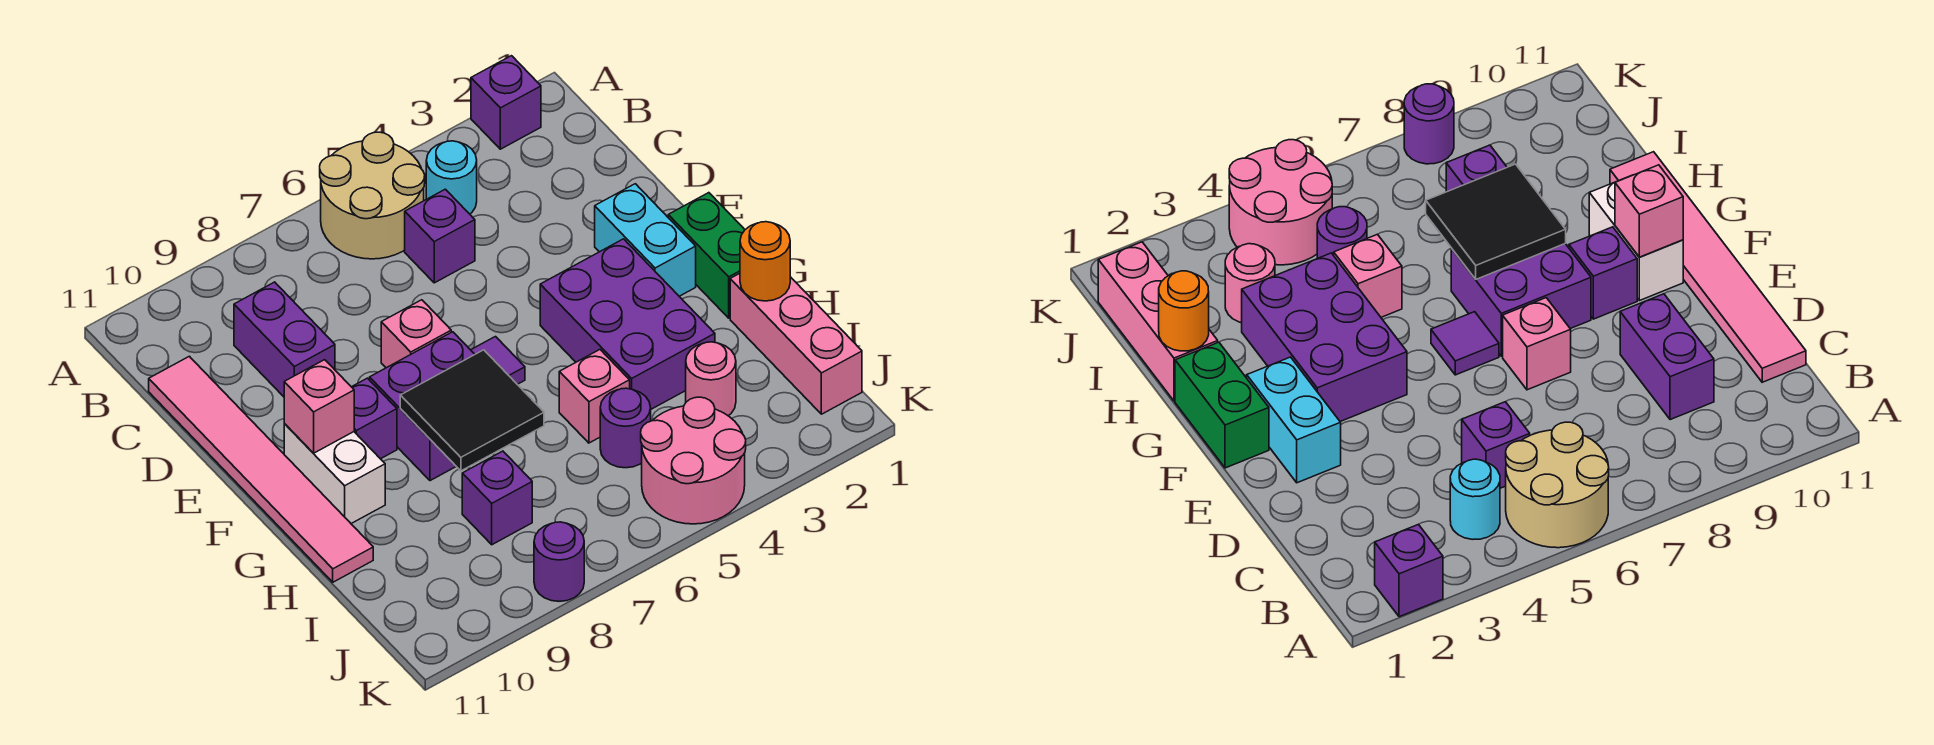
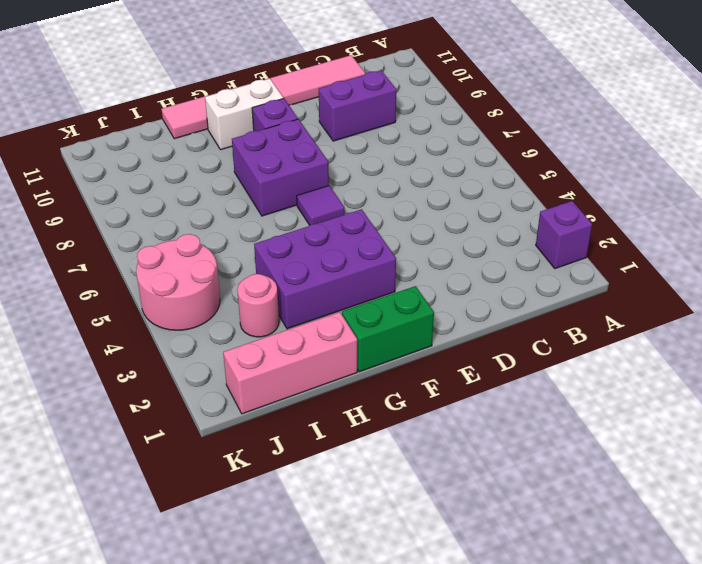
none -> tan round brick A5:B6 level 1
none -> cyan round brick B4 level 1
none -> purple brick C5 level 1

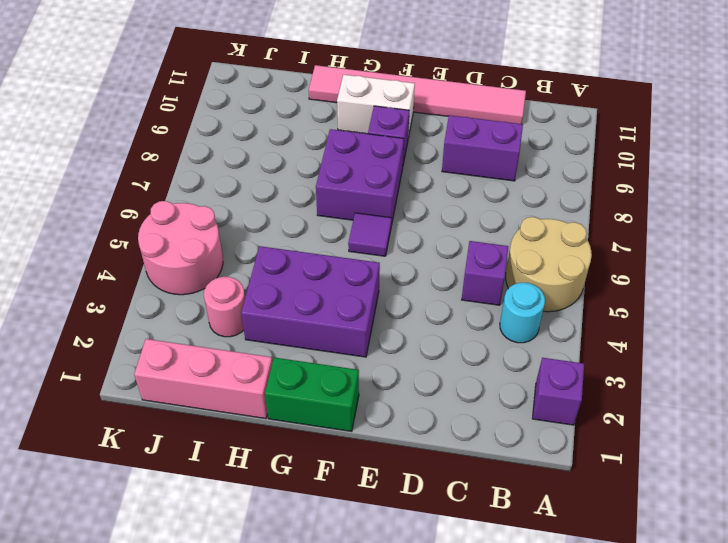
none -> cyan brick E2:F2 level 1
none -> pink brick E7 level 1
none -> pink brick H5 level 1

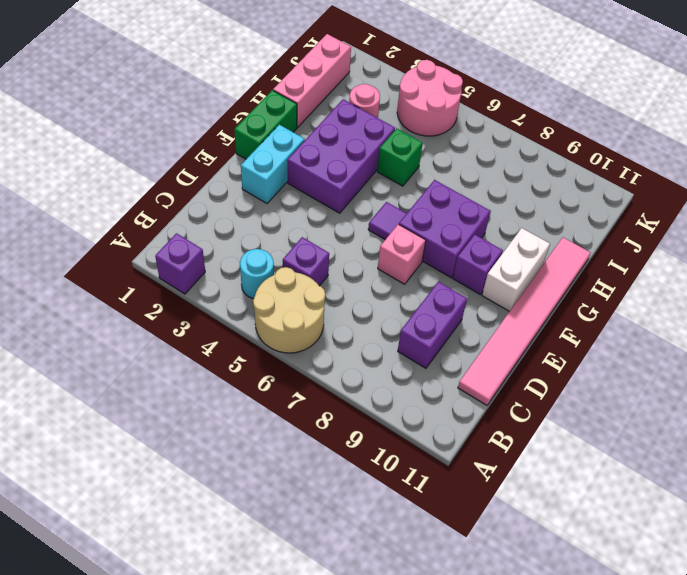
green brick H5 level 1 -> pink brick H5 level 1
none -> purple round brick I5 level 1
none -> purple brick I8 level 1
none -> purple round brick K8 level 1

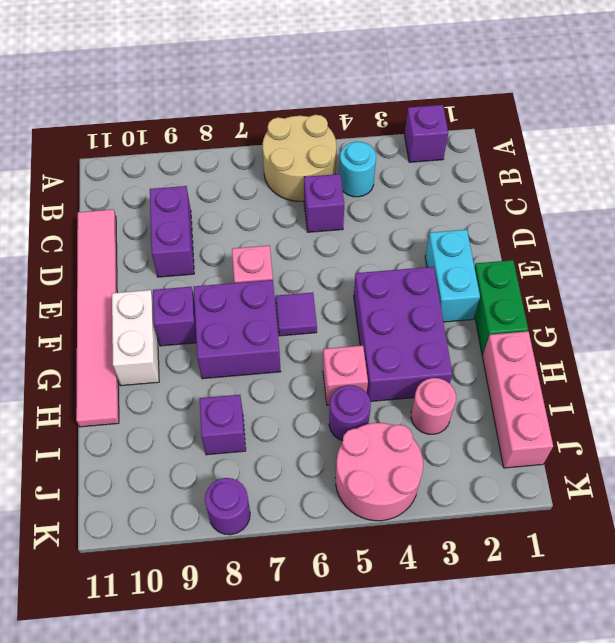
none -> pink brick F10 level 2
none -> black tile G7:H8 level 2
none -> orange round brick H1 level 2

